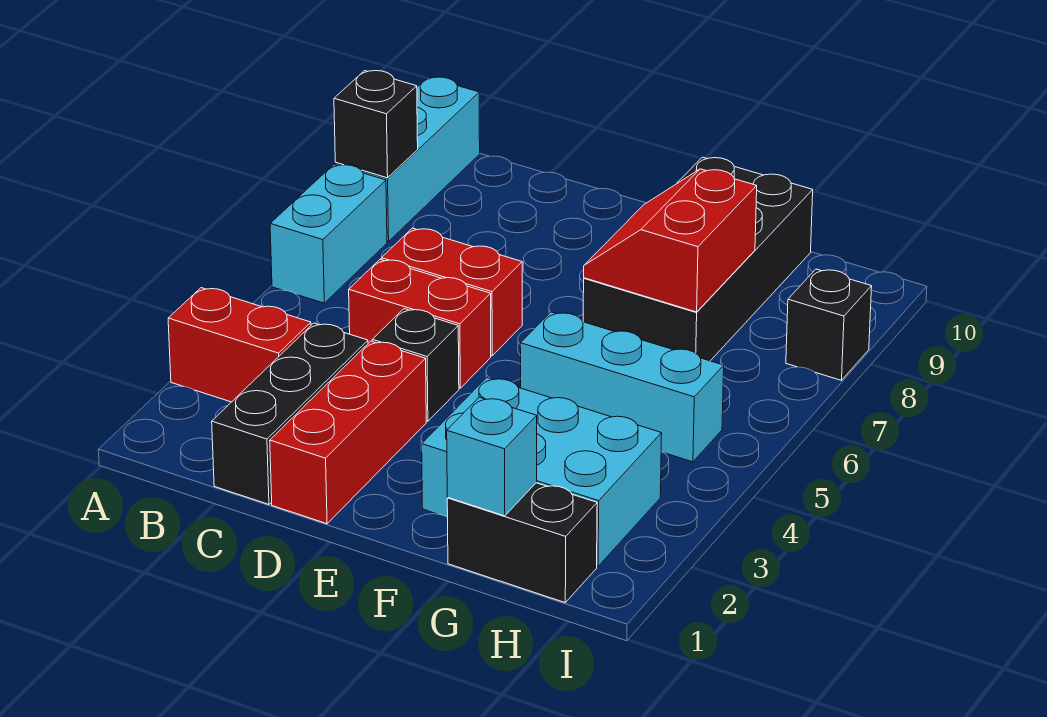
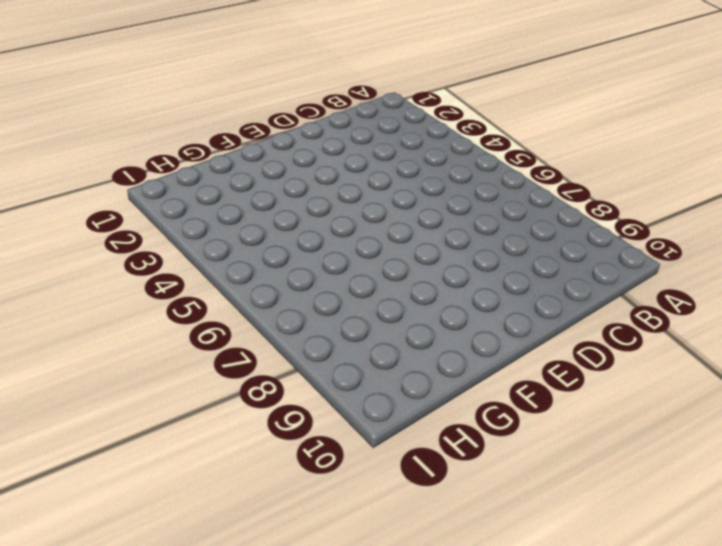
none -> red brick A3:B3 level 1
none -> cyan brick A6:A7 level 1
none -> cyan brick A8:A10 level 1

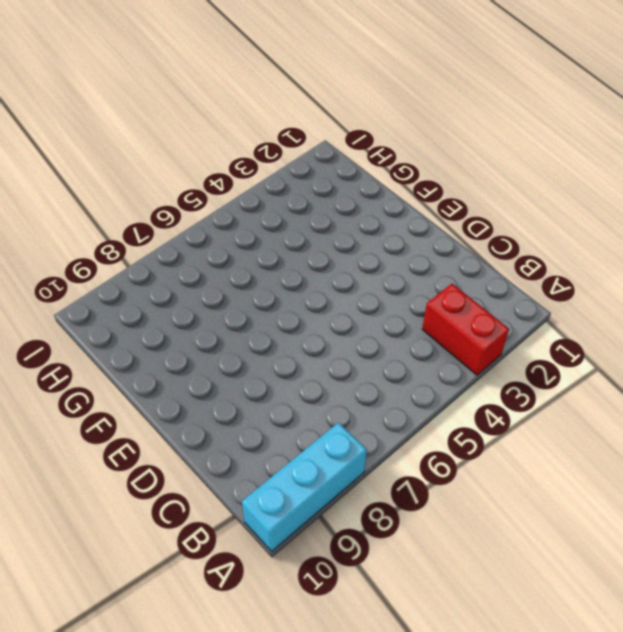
none -> cyan brick A6:A7 level 1
none -> black brick C1:C3 level 1
none -> red brick C5:D5 level 1

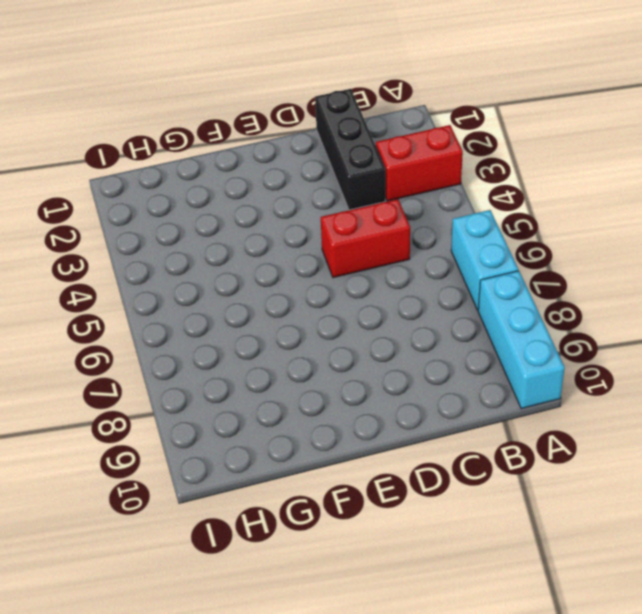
none -> red brick C6:D6 level 1
none -> red brick D1:D3 level 1
none -> black brick D4 level 1

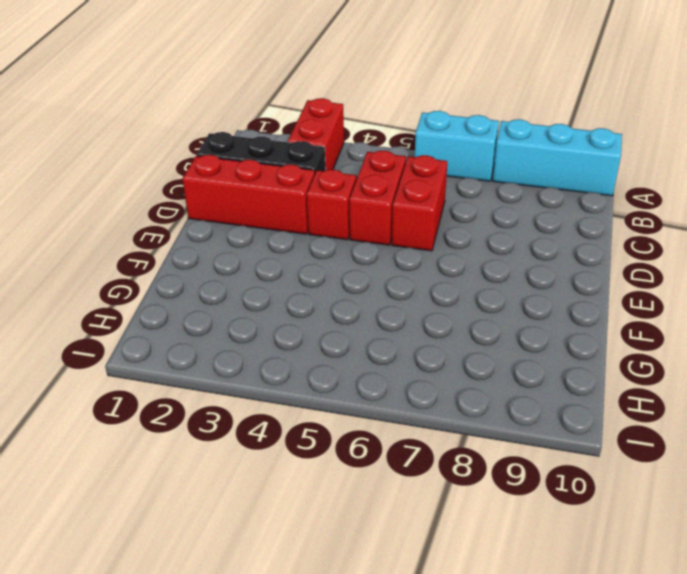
red brick D4 level 1 -> black brick D4 level 1
none -> cyan brick F2:H3 level 1
none -> cyan brick F5:H5 level 1
none -> black brick F7:G10 level 1

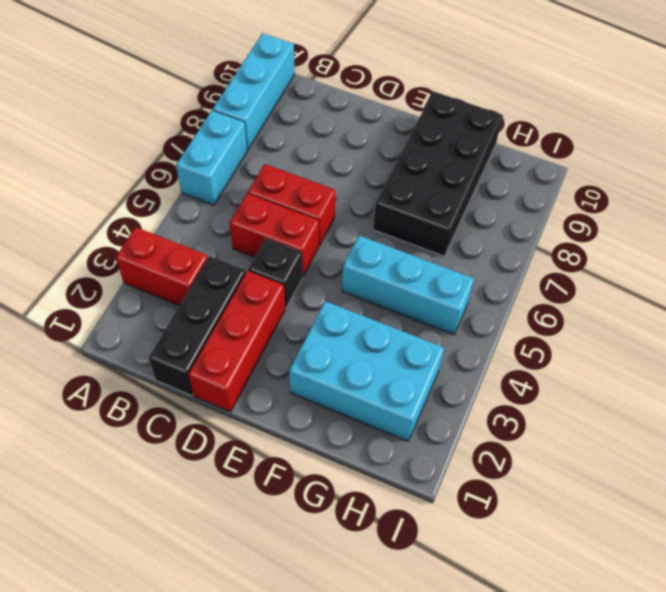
none -> black brick G1:H1 level 1
none -> black brick I8 level 1
none -> black brick A8 level 2

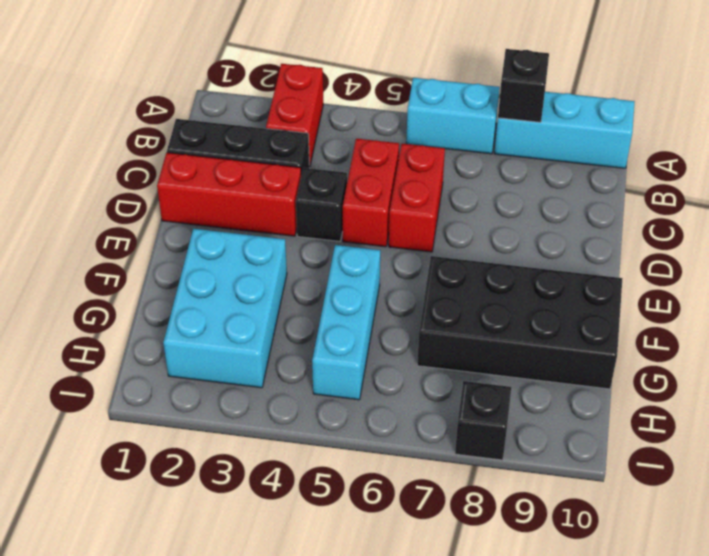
none -> black brick G1:H1 level 1
none -> red slope F7:G8 level 2 top G
none -> cyan brick G1 level 2

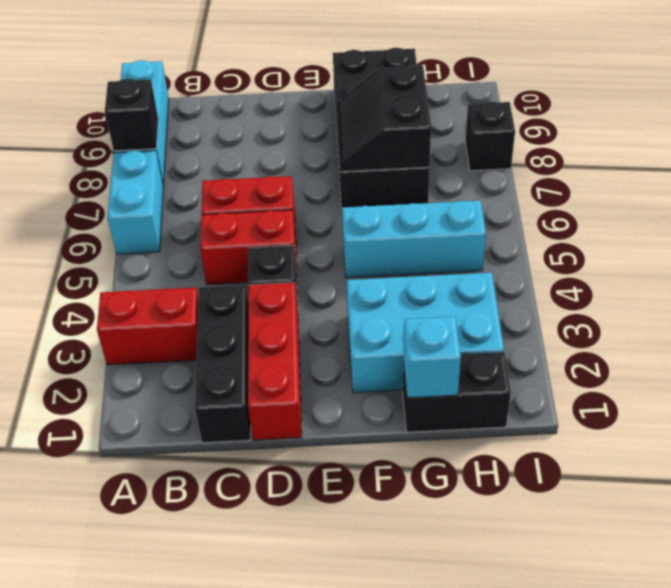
black slope F7:G8 level 2 top G -> red slope F7:G8 level 2 top G

